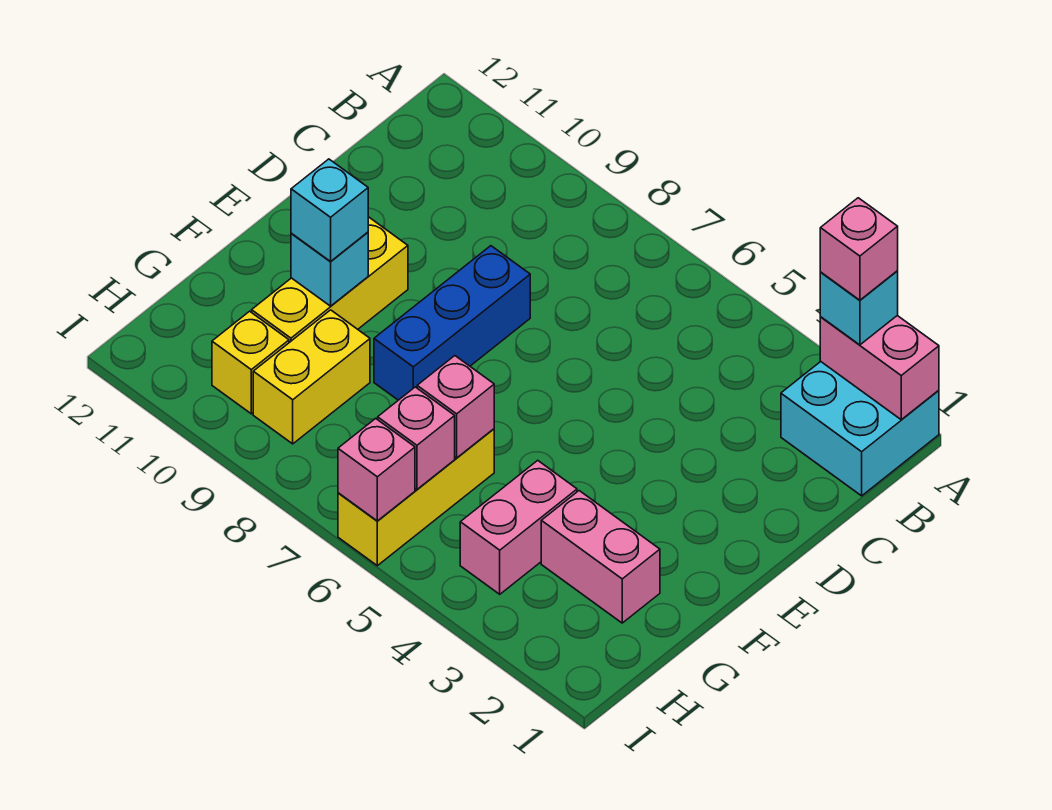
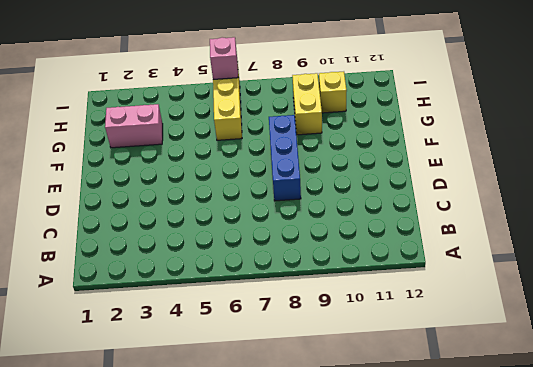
none -> cyan brick A1:B2 level 1
none -> yellow brick E10:G10 level 1
none -> pink brick G4:H4 level 1

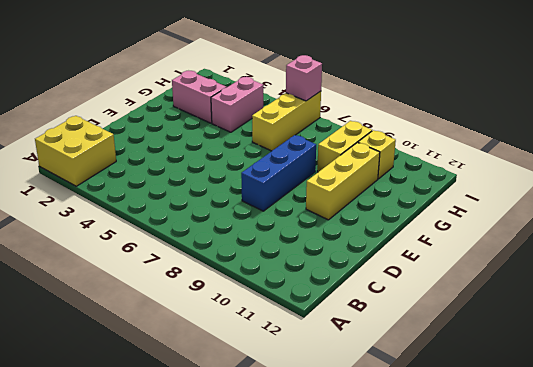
yellow brick A1:B2 level 1 -> cyan brick A1:B2 level 1
none -> pink brick A1:A2 level 2
none -> cyan brick F10 level 2
none -> pink brick G6 level 2

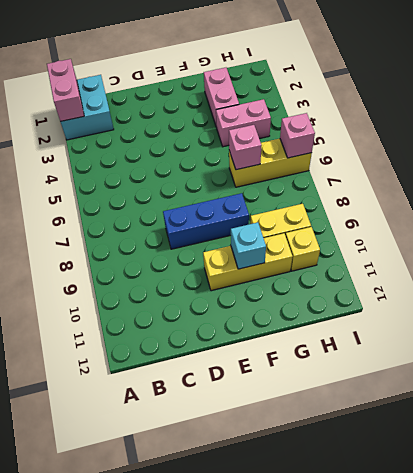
none -> pink brick H6 level 2
none -> cyan brick A2 level 3
none -> cyan brick F10 level 3

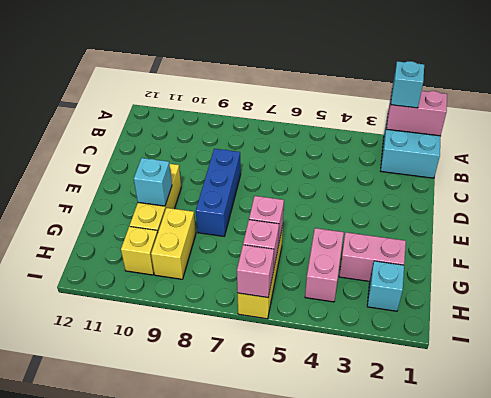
cyan brick H2 level 1 -> cyan brick F10 level 3
none -> pink brick A2 level 4

